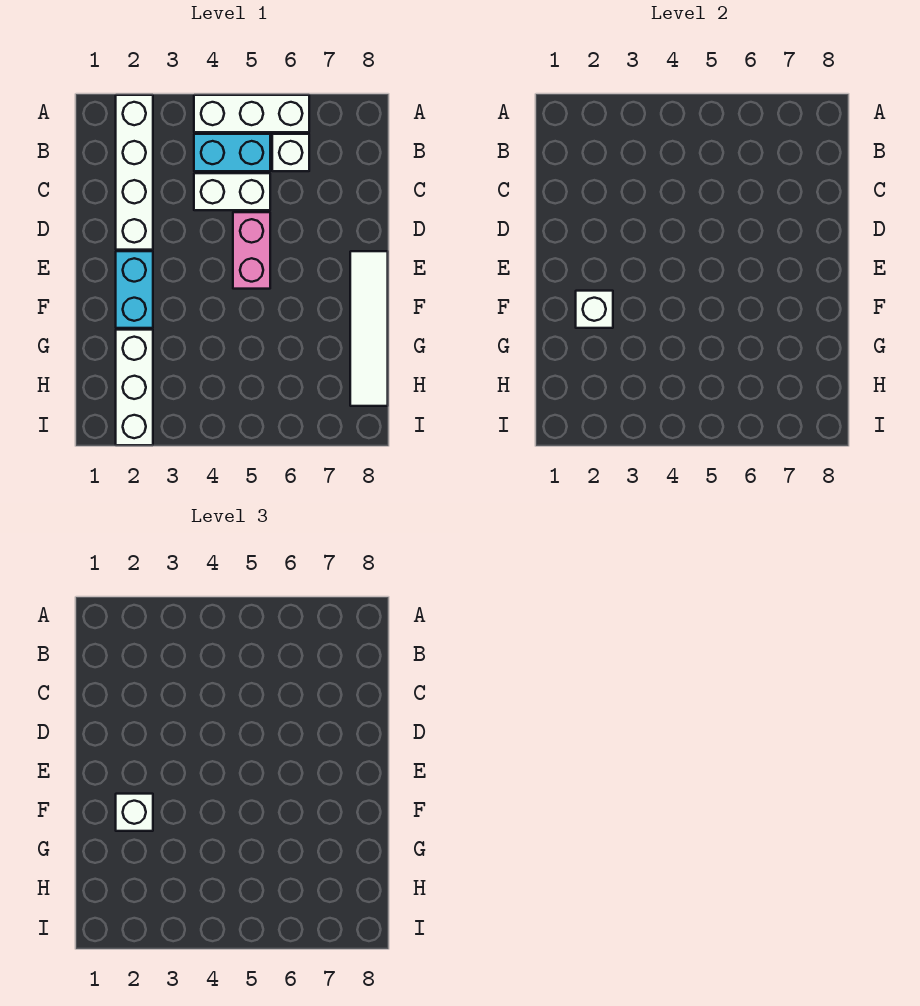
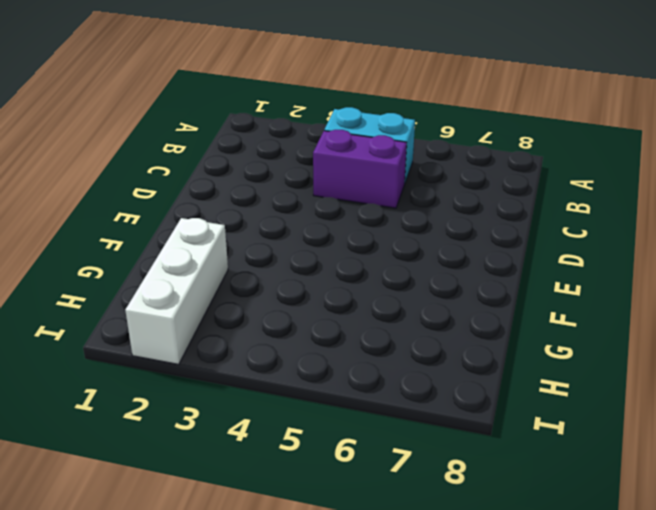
purple brick C4:C5 level 1 -> white brick C4:C5 level 1
none -> white brick A2:D2 level 1
none -> white brick A4:A6 level 1

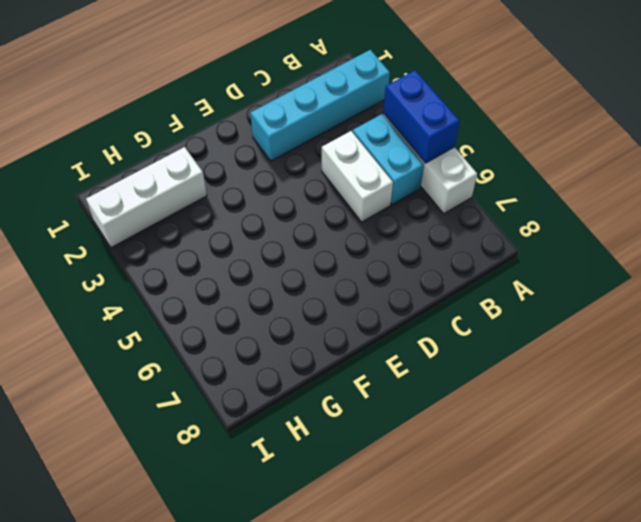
cyan brick A2:D2 level 1 -> white brick A2:D2 level 1
blue brick A4:A5 level 2 -> none
none -> white brick B6 level 1
none -> pink brick D5:E5 level 1

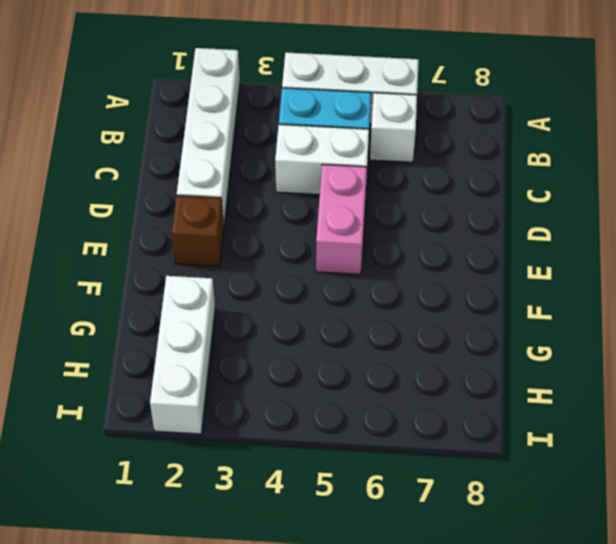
brown brick E2 level 1 -> cyan brick E2:F2 level 1
none -> white tile E8:H8 level 1
none -> white brick F2 level 2

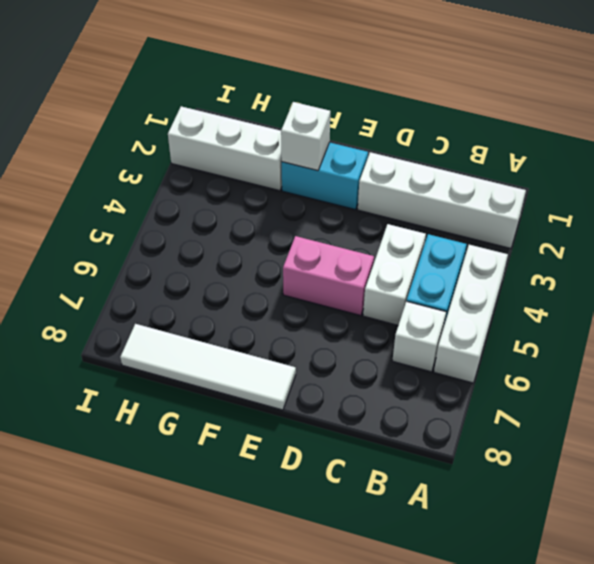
none -> white brick F2 level 3

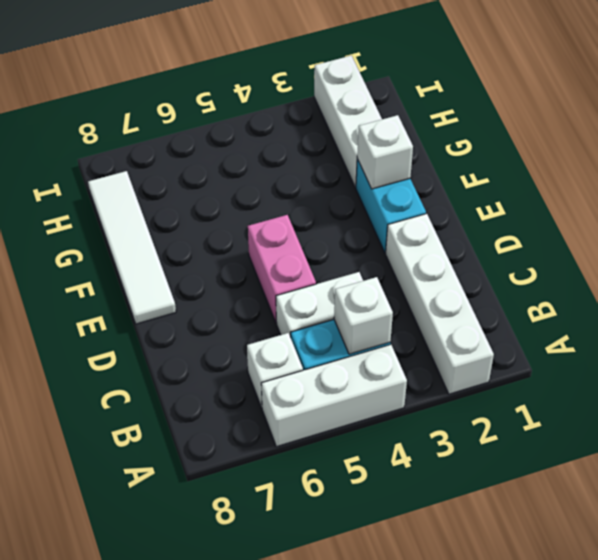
white brick B4 level 2 -> white brick F2 level 3

